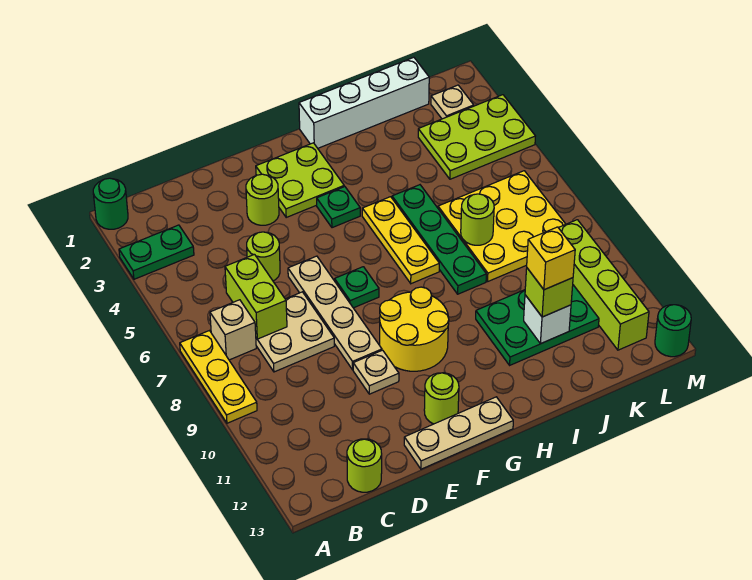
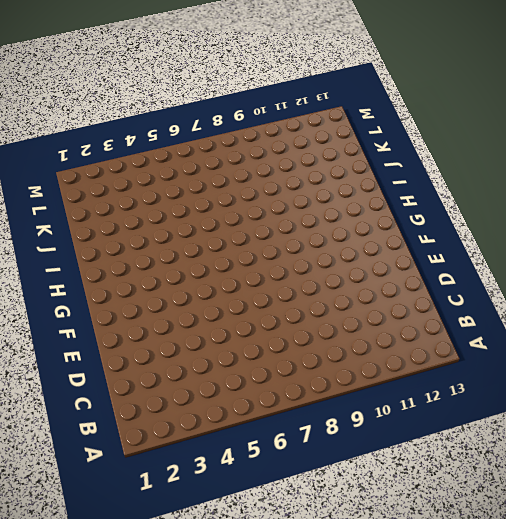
none -> green round brick A1 level 1
none -> green plate A3:B3 level 1
none -> yellow plate A7:A9 level 1
none -> tan brick B7 level 1

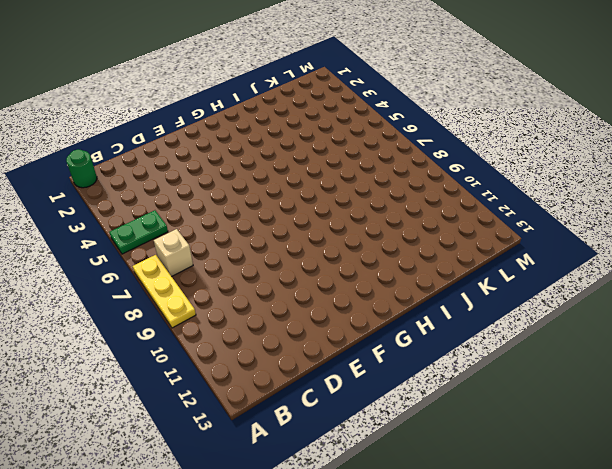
green plate A5:B5 level 1 -> green plate A3:B3 level 1
none -> tan plate C7:D8 level 1
none -> lime round brick C13 level 1
none -> lime round brick D5 level 1
none -> lime round brick E3 level 1

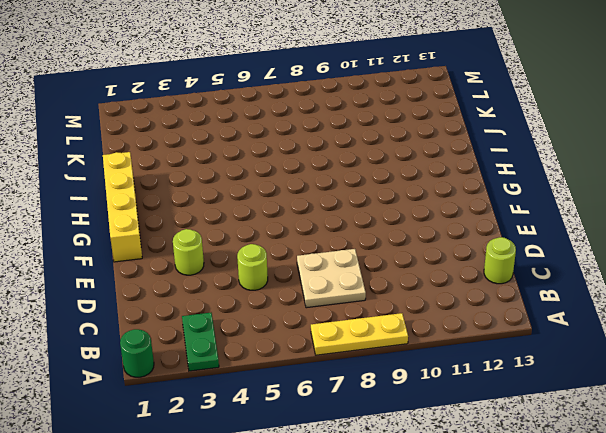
yellow brick F1:I1 level 1 -> white brick H1:K1 level 1
none -> tan brick B7 level 1
none -> tan plate E6:E9 level 1
none -> tan plate E10 level 1
none -> tan plate E13:G13 level 1

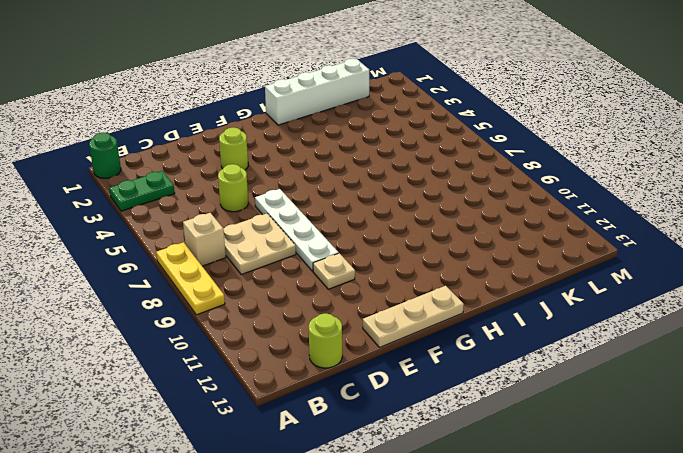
white plate E6:E9 level 1 -> tan plate E6:E9 level 1
none -> lime plate F2:G3 level 1
none -> green plate F7 level 1
none -> yellow round brick F9:G10 level 1
none -> lime round brick F12 level 1

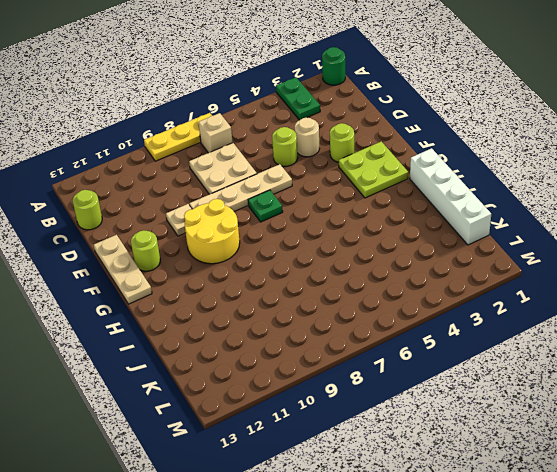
tan round brick D4 level 1 -> none
none -> green plate G4 level 1
none -> yellow plate H5:H7 level 1
none -> green plate I5:I8 level 1
none -> green plate I10:K11 level 1

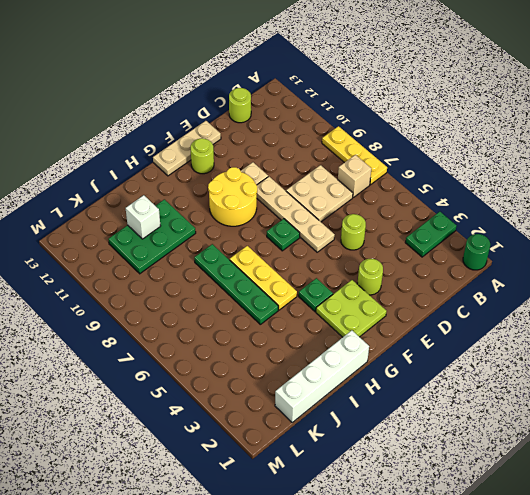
none -> yellow plate J6:L8 level 1
none -> lime plate K3:M4 level 1
none -> tan plate L2 level 1
none -> lime brick L9:L12 level 1

